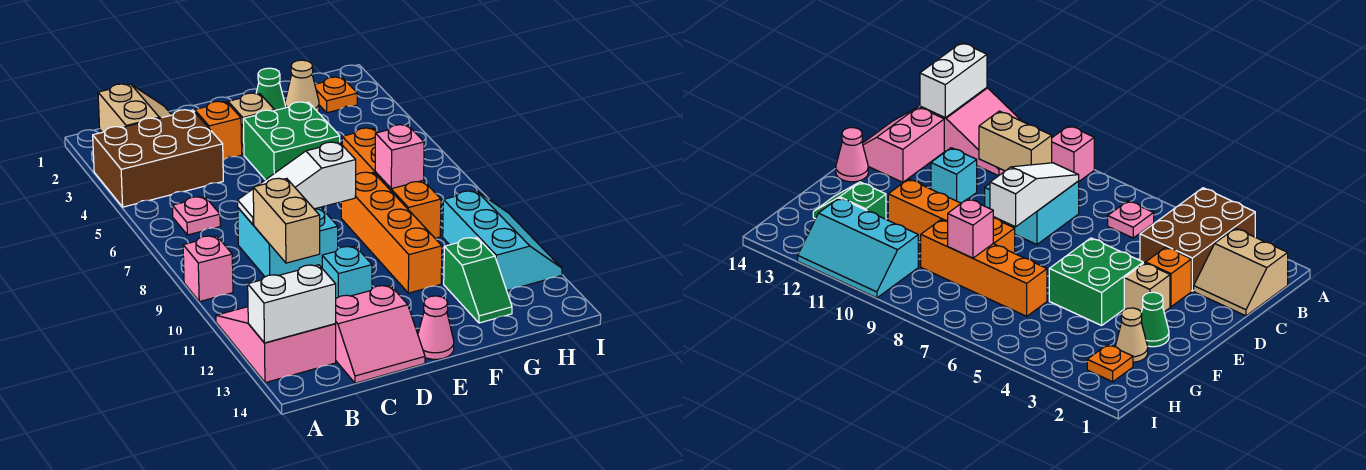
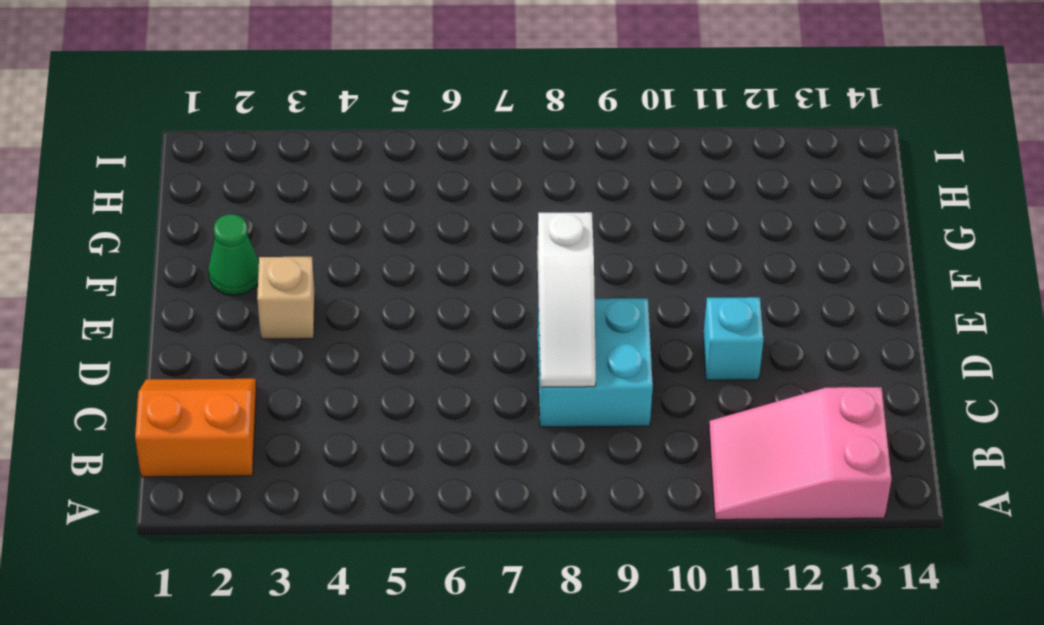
orange slope B1:C2 level 1 top B -> tan slope B1:C2 level 1 top B
none -> brown brick A3:C4 level 1
none -> pink brick A9 level 1
none -> pink plate B6 level 1

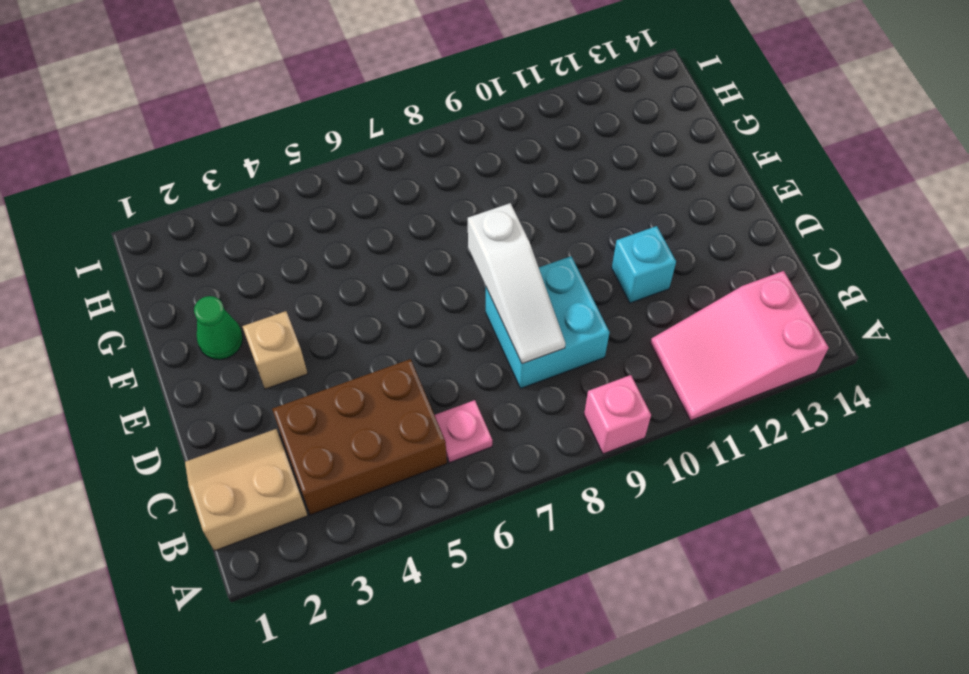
brown brick B3:C5 level 1 -> brown brick A3:C4 level 1
none -> pink slope C13:D14 level 1 top 13
none -> orange brick D3 level 1
none -> green brick E4:F5 level 1

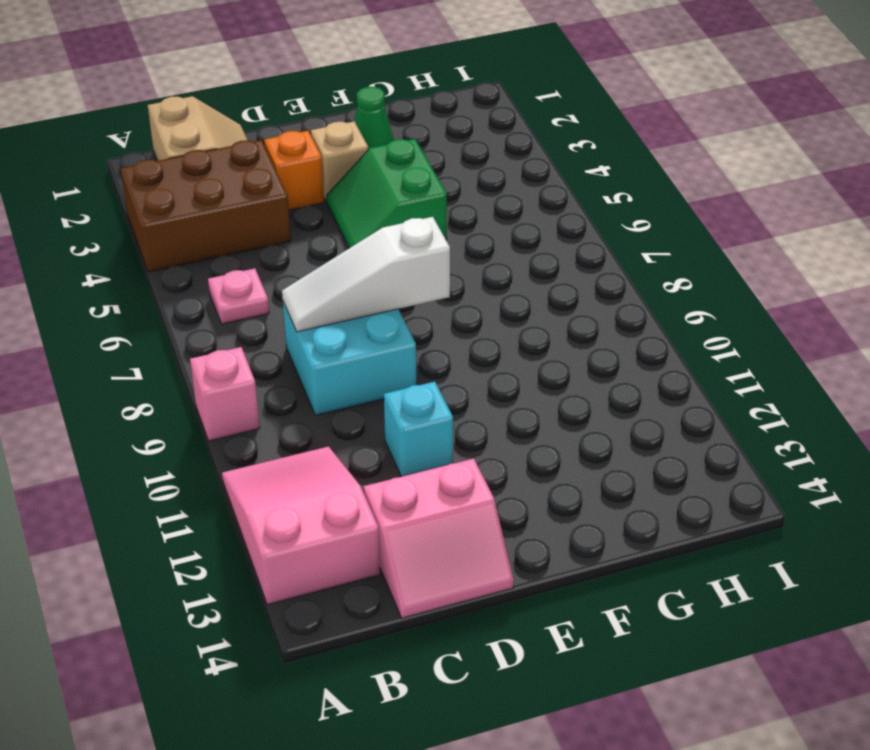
green slope E4:F5 level 1 top F -> green brick E4:F5 level 1
none -> pink cone E14 level 1
none -> orange brick F8:F11 level 1
none -> tan cone G2 level 1

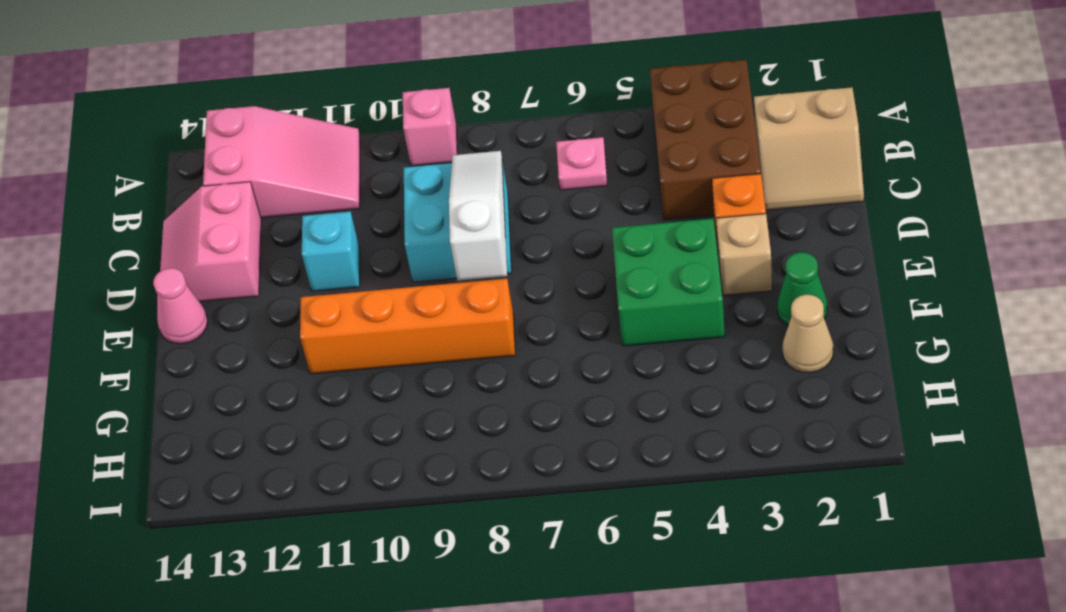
none -> orange brick G6:G9 level 1
none -> green slope G12:G13 level 1 top 12
none -> orange plate H2 level 1

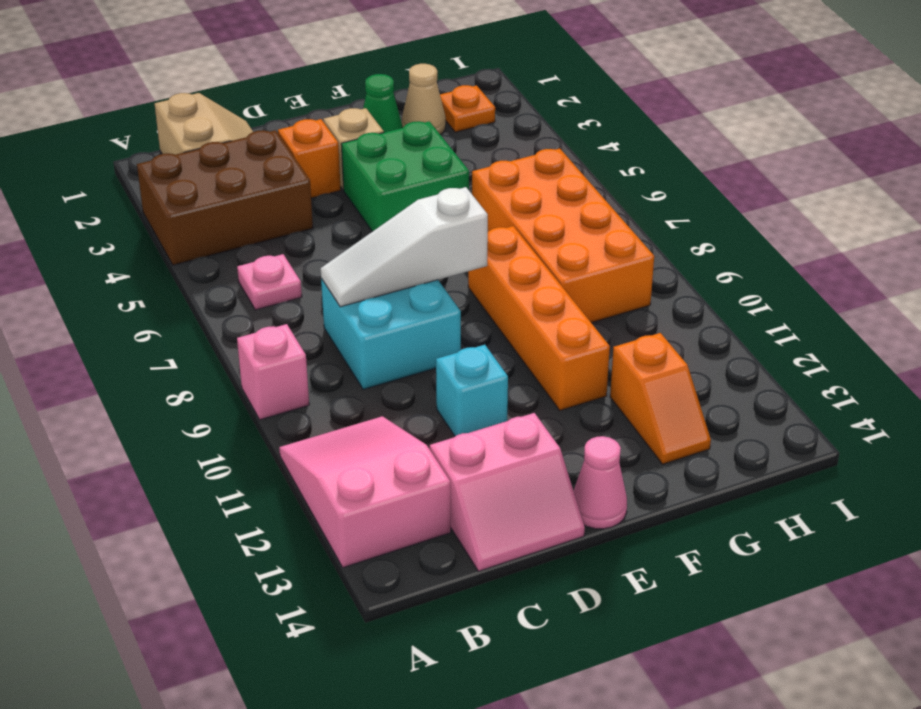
orange brick G6:H9 level 1 -> orange brick G6:G9 level 1
orange slope G12:G13 level 1 top 12 -> green slope G12:G13 level 1 top 12
none -> cyan slope H10:I12 level 1 top H
none -> white brick A13:B13 level 2
none -> tan brick C9:C10 level 2

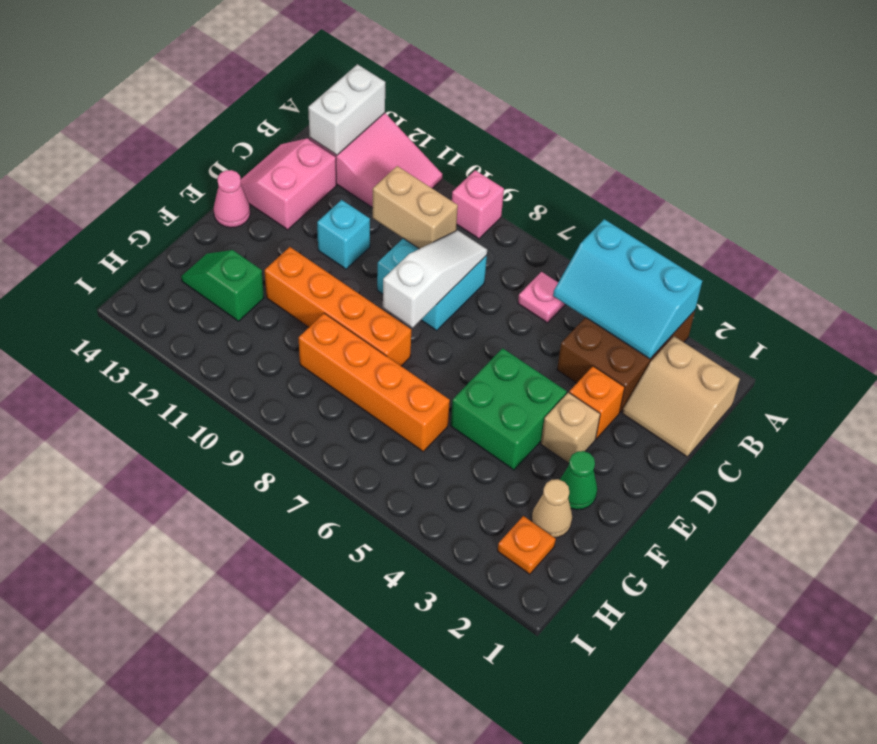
cyan slope A3:B5 level 2 top A -> cyan slope H10:I12 level 1 top H
none -> pink brick G8 level 2

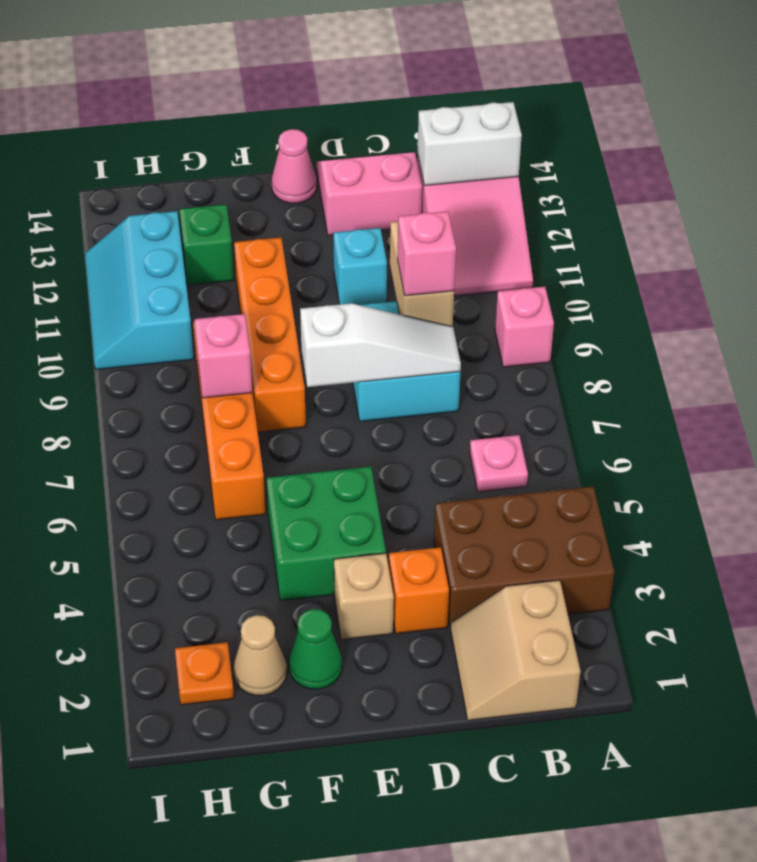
pink brick C9 level 3 -> none

